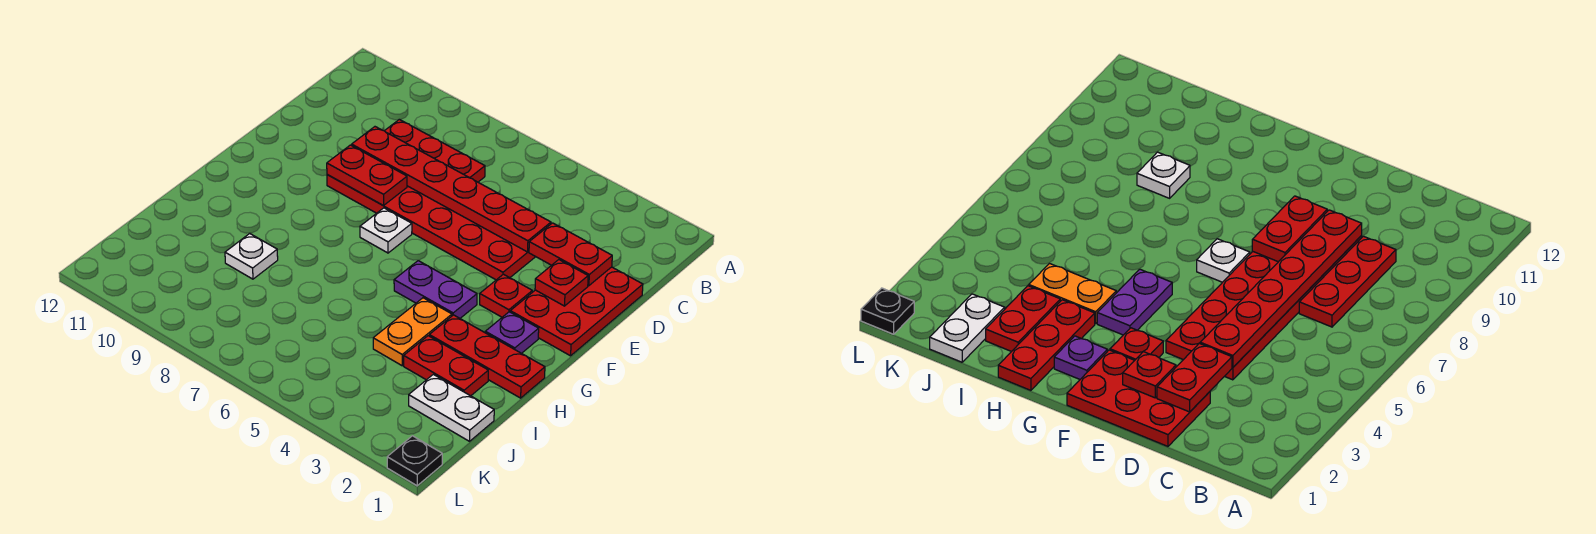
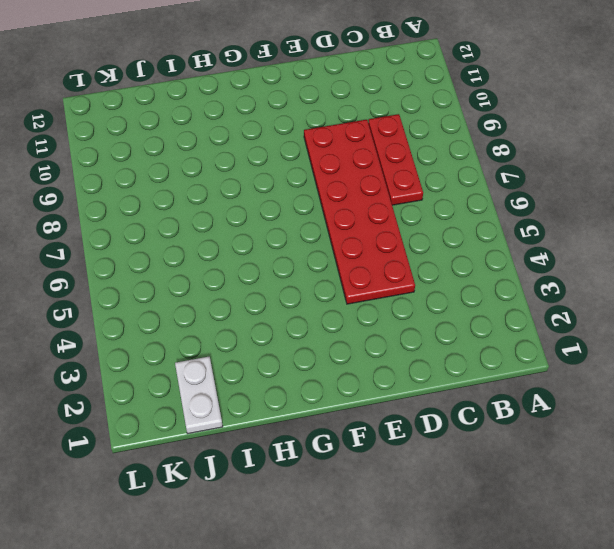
none -> red plate D1:F2 level 1
none -> red plate F3 level 1
none -> white plate F7 level 1

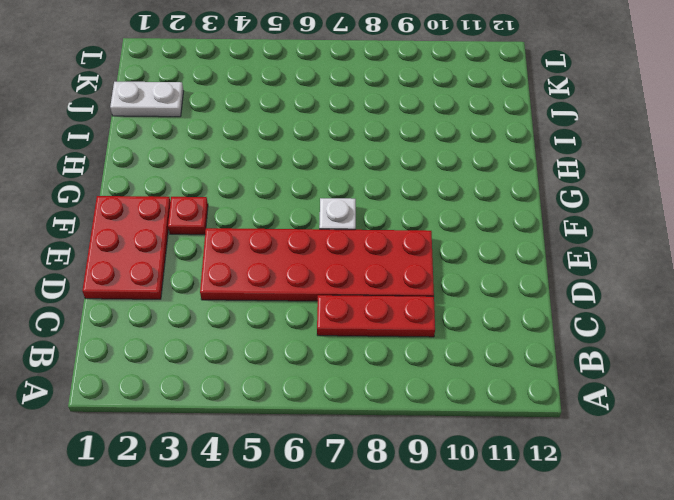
none -> purple plate G2 level 1
none -> purple plate G4:G5 level 1
none -> red plate H1:H3 level 1

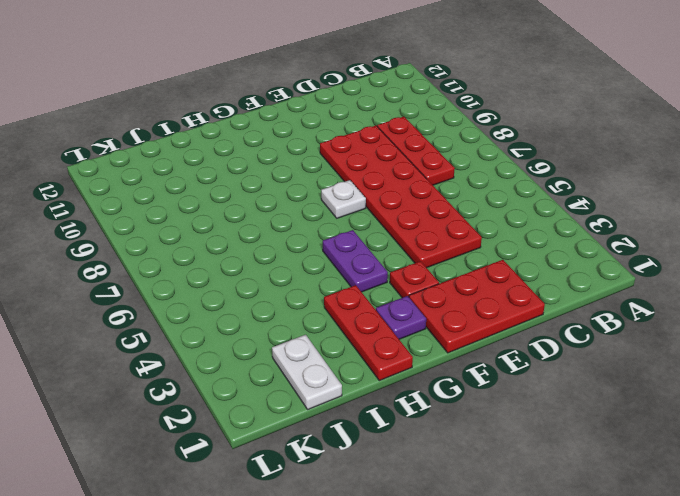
none -> orange plate H4:I4 level 1
none -> red plate I2:I3 level 1
none -> white plate I9 level 1

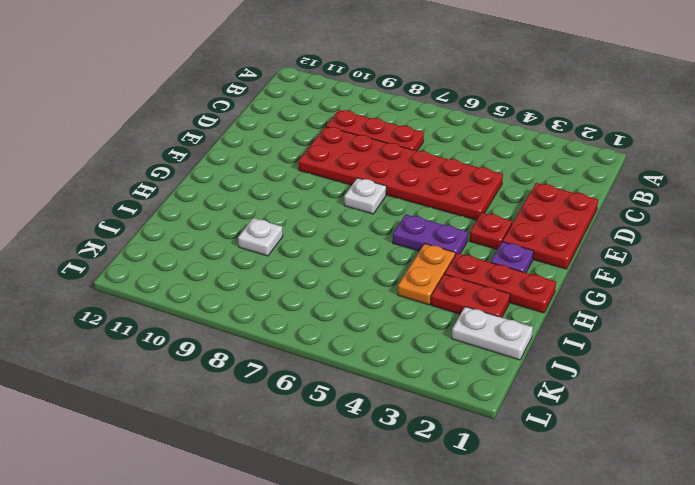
none -> black plate L1 level 1
none -> red plate D2:D3 level 2
none -> red plate D4:D9 level 2

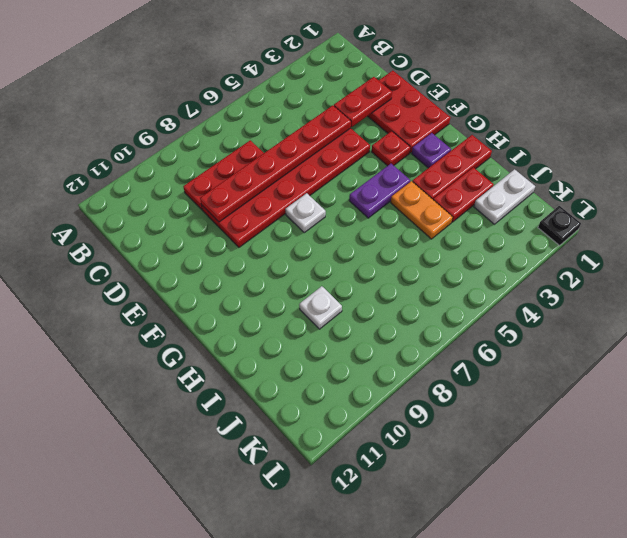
none -> red plate E2 level 2
none -> red plate E8:E9 level 2

